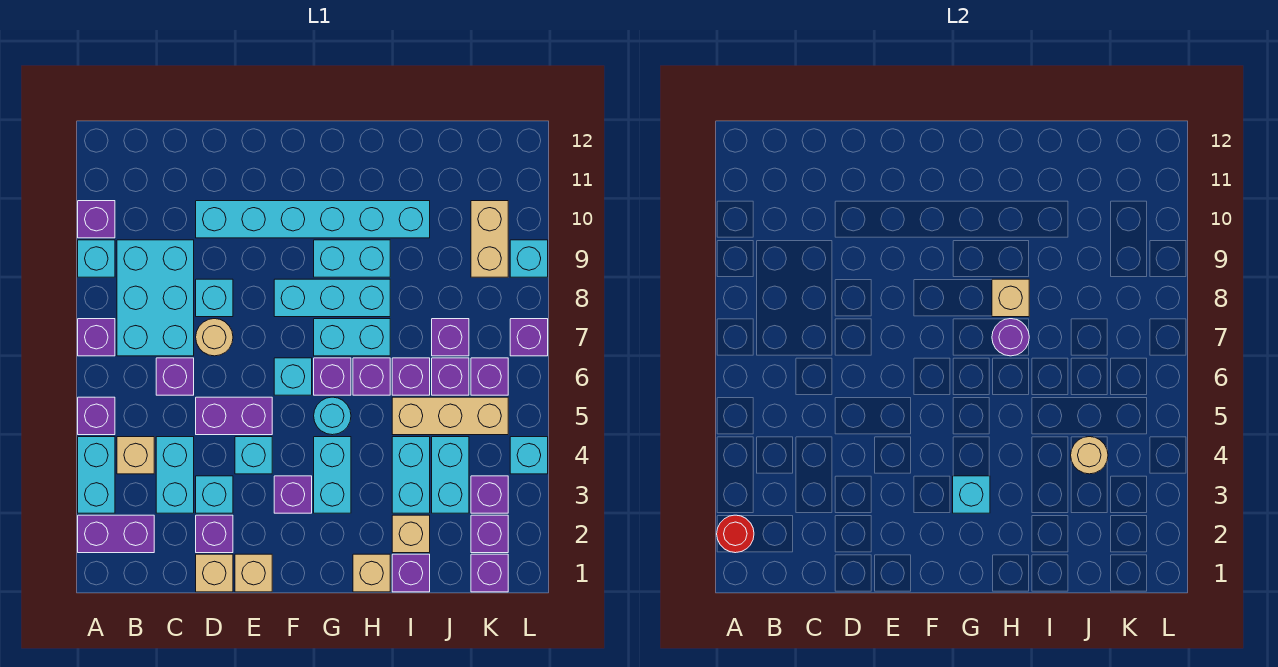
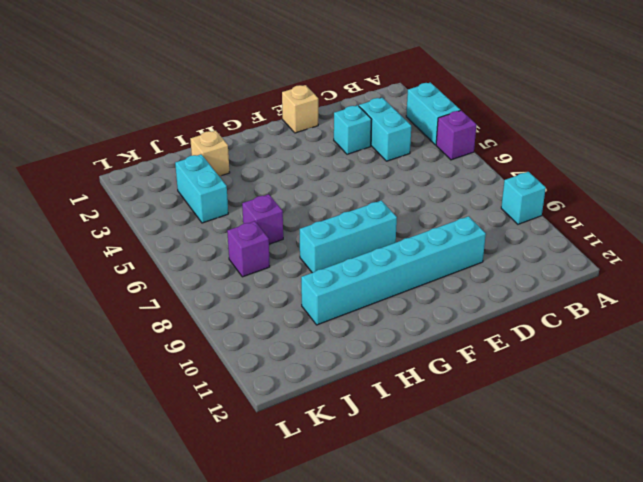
none -> purple brick A2:B2 level 1
none -> purple brick A7 level 1
none -> purple brick A10 level 1
none -> tan brick B4 level 1

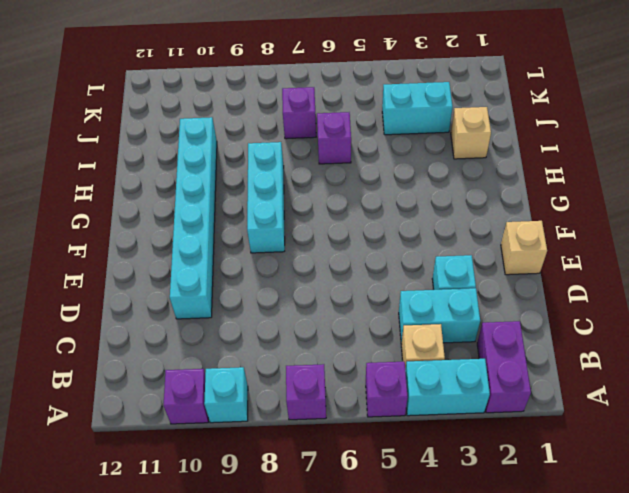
none -> cyan brick B7:C9 level 1
none -> purple brick C6 level 1
none -> tan brick D1 level 1
none -> purple brick D2 level 1

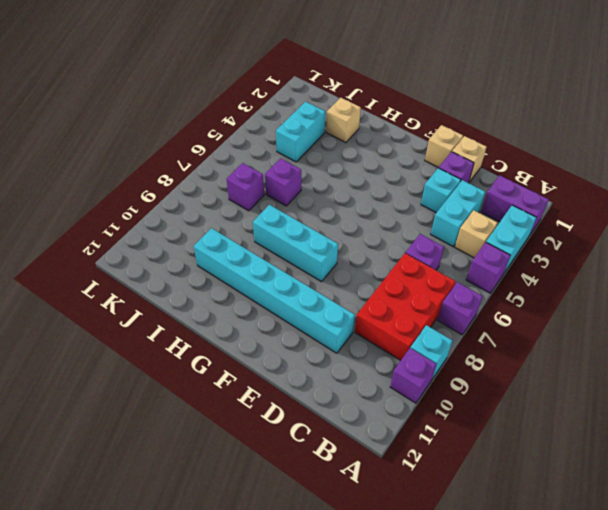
red brick B7:C9 level 1 -> cyan brick B7:C9 level 1
none -> purple brick D5:E5 level 1
none -> tan round brick D7 level 1
none -> cyan brick D8 level 1
none -> cyan brick E4 level 1

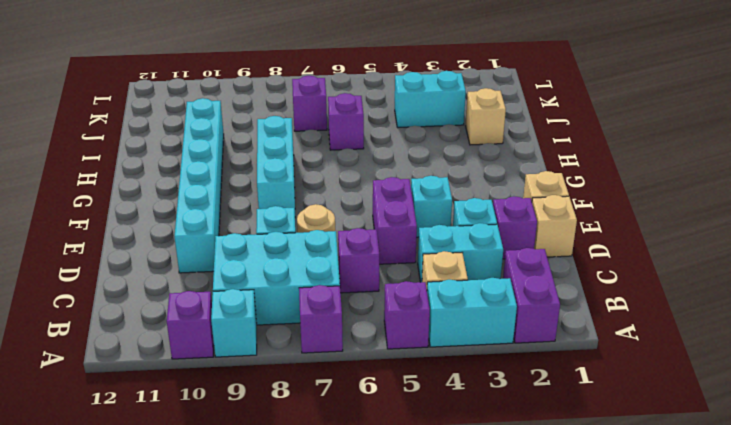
none -> purple brick F3 level 1
none -> cyan brick F6 level 1
none -> cyan brick G3:G4 level 1
none -> cyan round brick G5 level 1

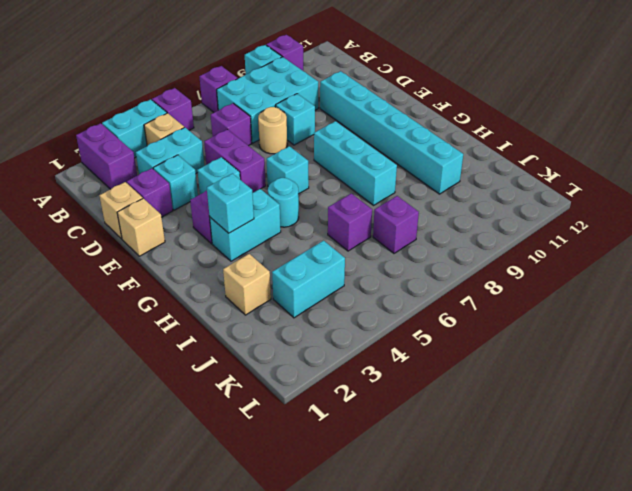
none -> purple brick G6 level 1
none -> cyan brick G7:H7 level 1
none -> cyan brick G9:H9 level 1
none -> tan brick H1 level 1

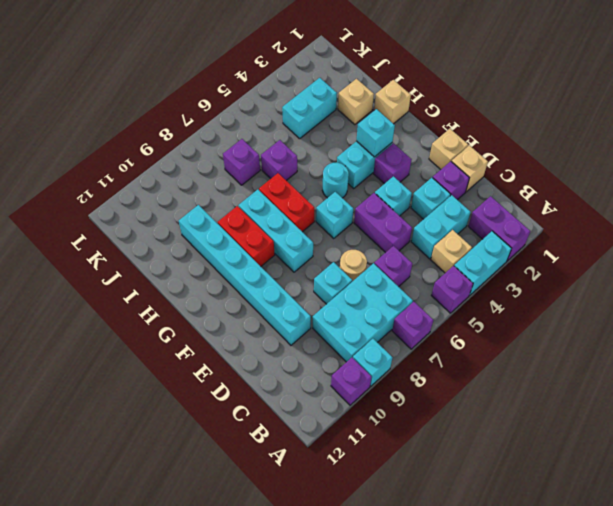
red brick G7:H7 level 1 -> cyan brick G7:H7 level 1
red brick G9:H9 level 1 -> cyan brick G9:H9 level 1
none -> purple brick G6 level 1
none -> purple brick H6 level 1
none -> purple brick I1 level 1
none -> cyan brick I3:I4 level 1

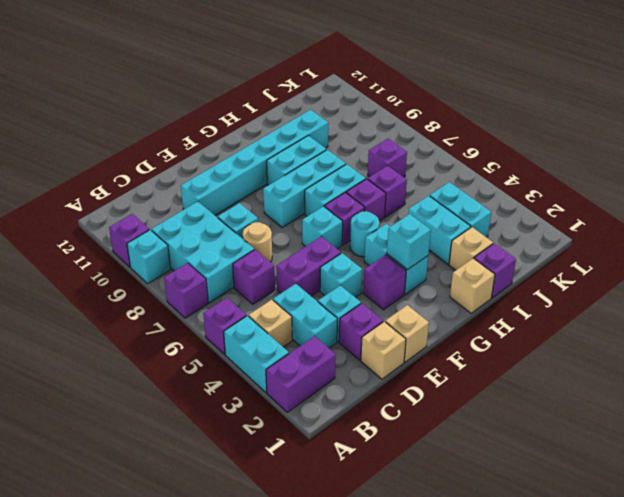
none -> tan brick I5:K5 level 1
none -> purple brick J6 level 1
none -> purple brick K1 level 1
none -> purple brick K2 level 1

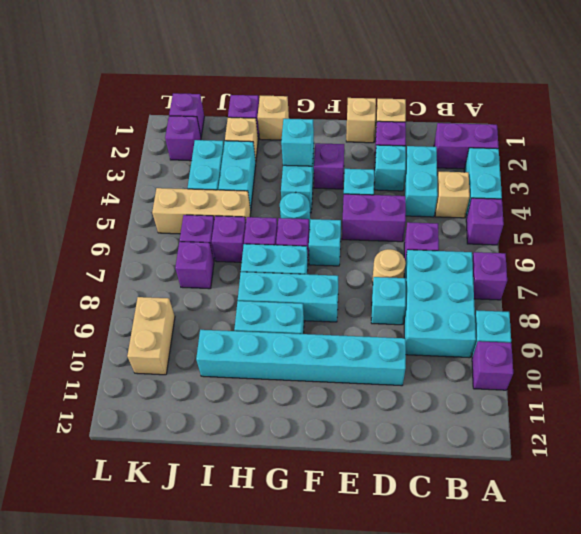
none -> purple brick K3 level 1
none -> purple brick K6 level 1
none -> cyan brick L4 level 1
none -> purple brick L7 level 1

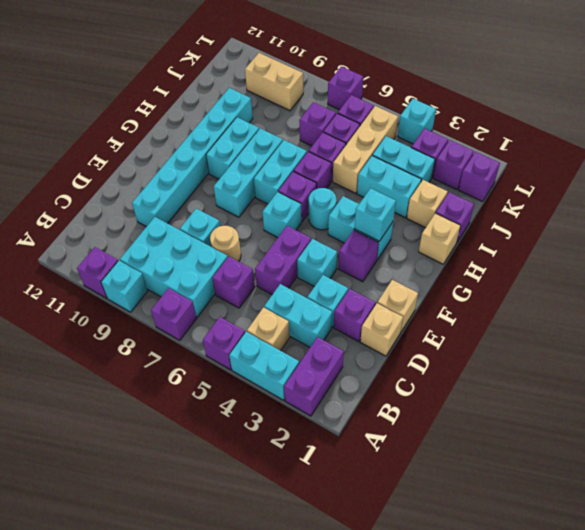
none -> cyan brick L9 level 1
none -> red round brick A2 level 2
none -> purple round brick H7 level 2
none -> tan brick H8 level 2

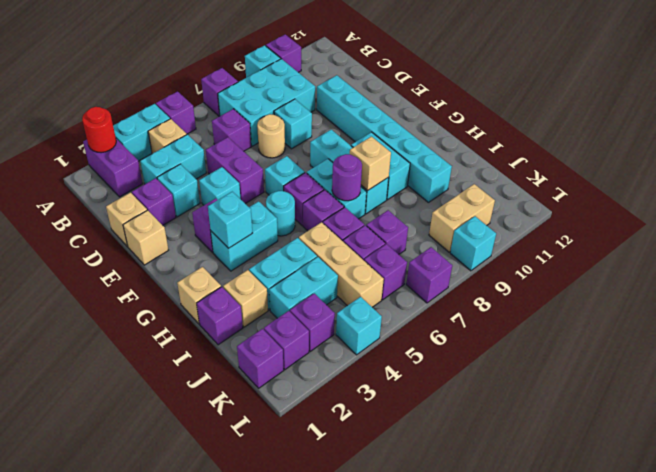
none -> tan round brick J4 level 2

